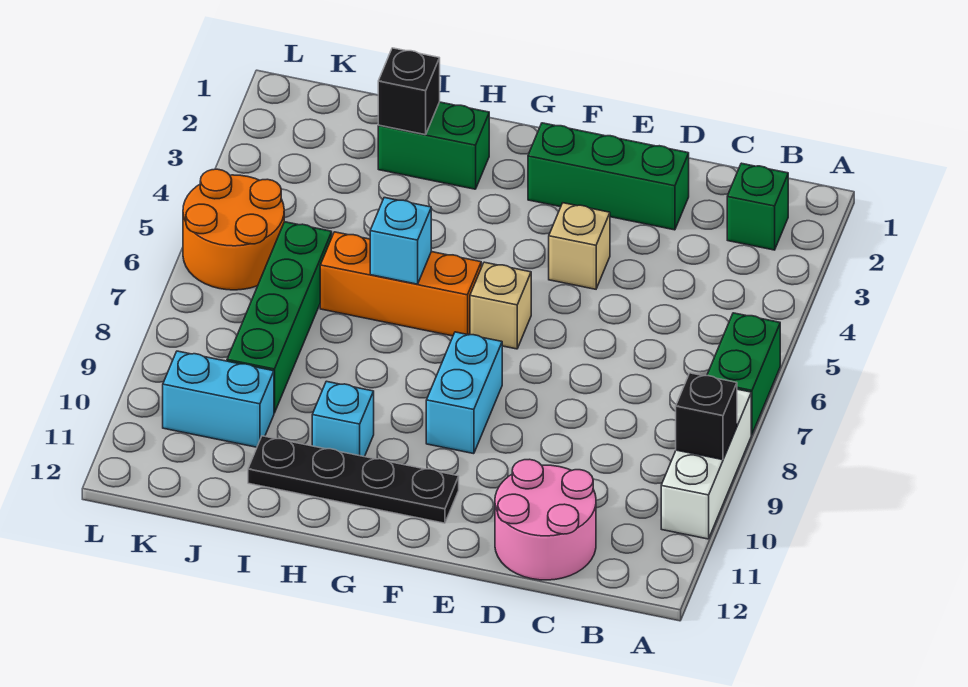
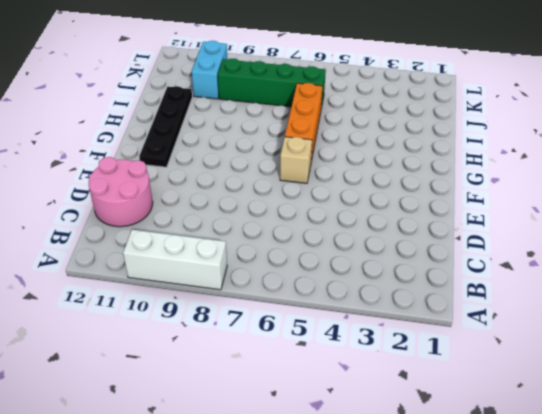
none -> green brick A6:A7 level 1
none -> green brick B2 level 1
none -> green brick D2:F2 level 1

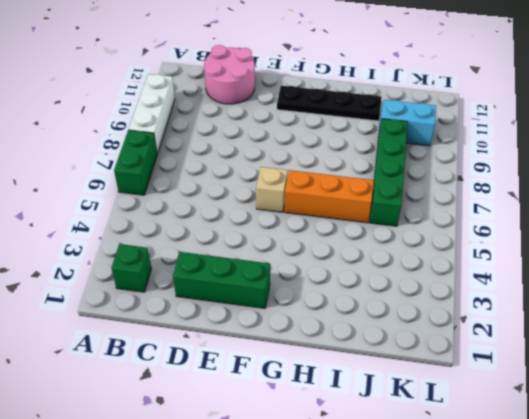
none -> tan brick E4 level 1
none -> cyan brick F8:F9 level 1
none -> green brick H2:I2 level 1

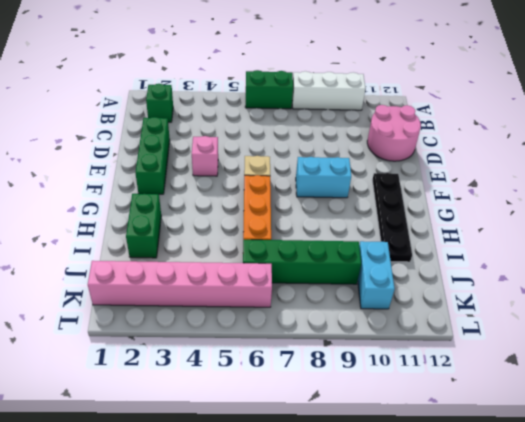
pink brick E4 level 1 -> tan brick E4 level 1
pink brick K1:K6 level 1 -> orange round brick K5:L6 level 1
none -> cyan brick H10 level 1
none -> black brick A9 level 2
none -> cyan brick H6 level 2

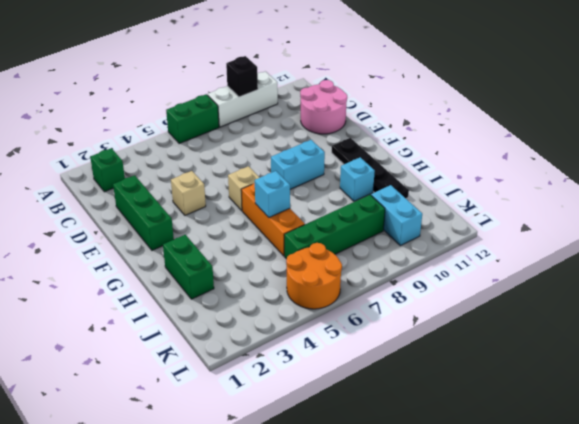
none -> black brick I2 level 2

